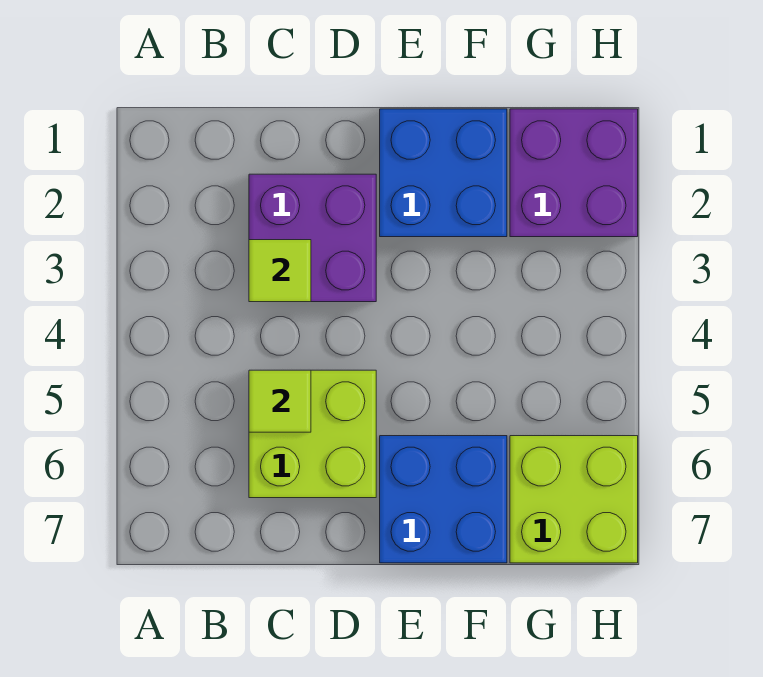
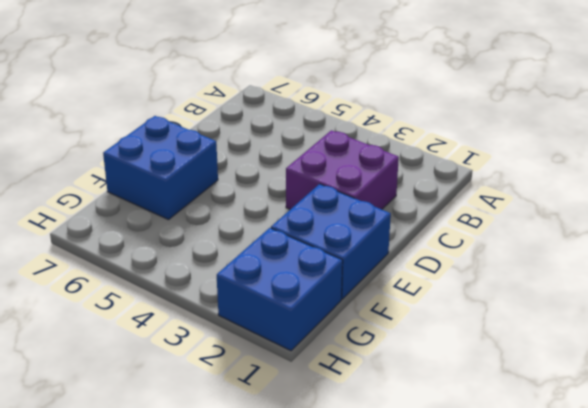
blue brick G1:H2 level 1 -> purple brick G1:H2 level 1
none -> lime brick C5:D6 level 1
none -> lime brick G6:H7 level 1

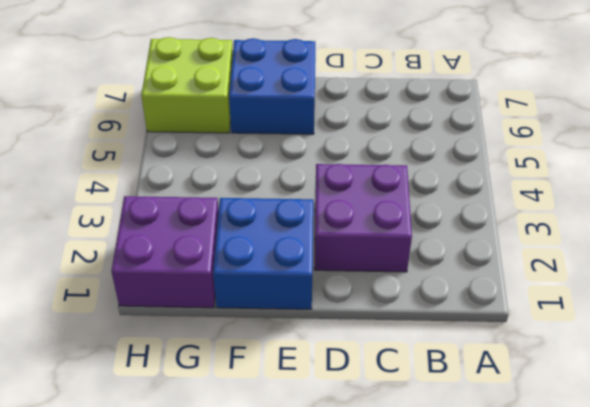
none -> lime brick C5:D6 level 1
none -> lime tile C3 level 2

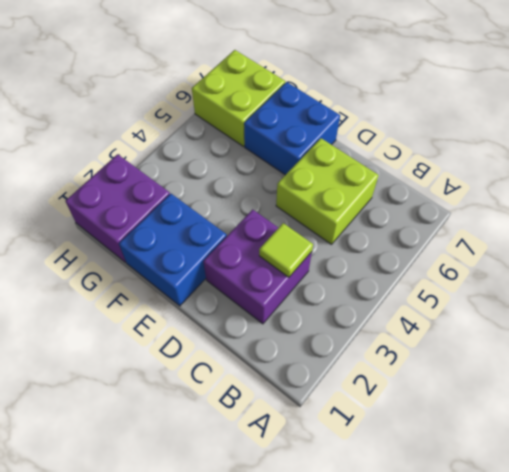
none -> lime tile C5 level 2

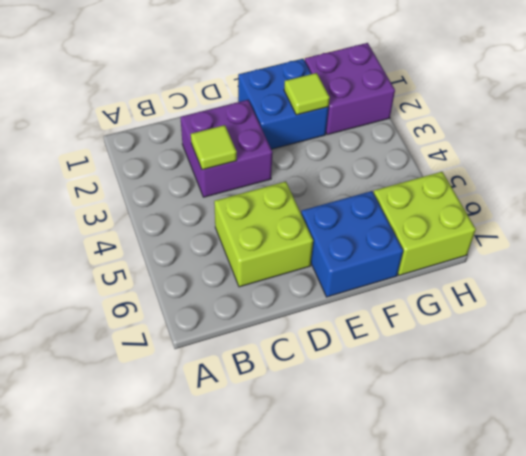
lime tile F2 level 2 -> lime tile C5 level 2

